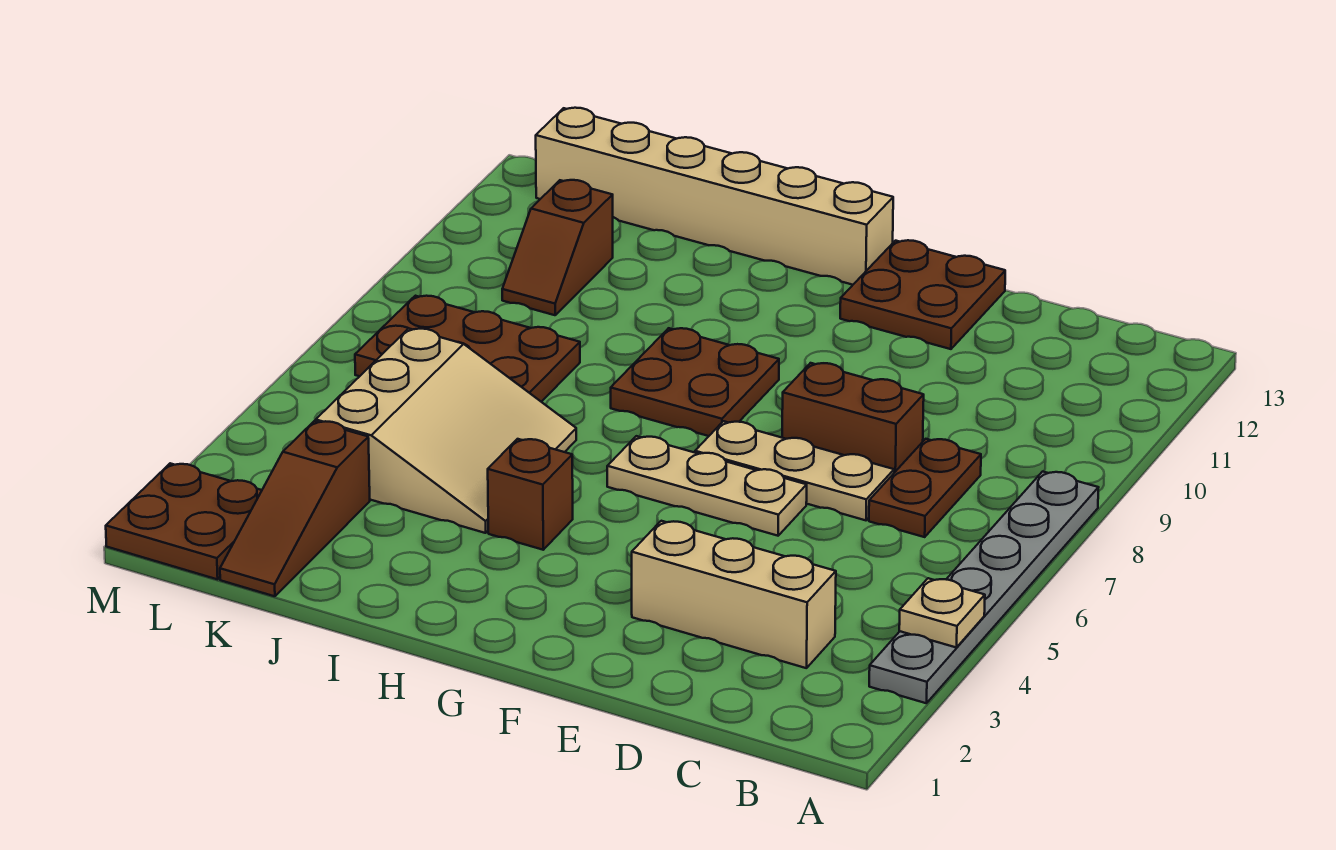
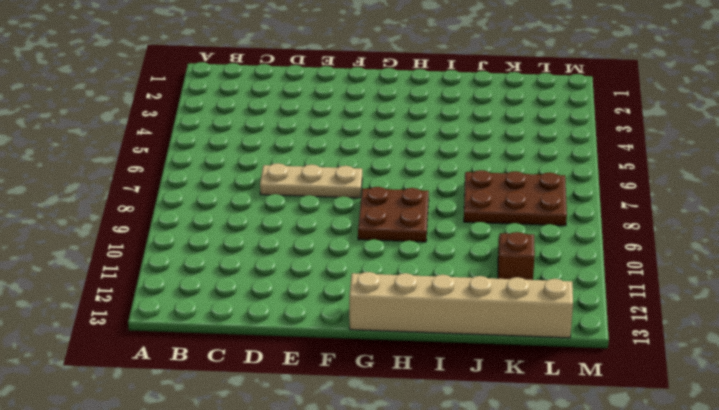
none -> grey plate A3:A8 level 1
none -> tan brick C3:E3 level 1
none -> brown plate C7:C8 level 1

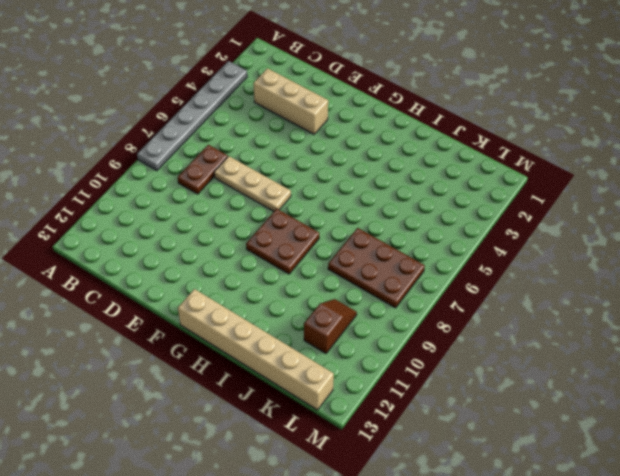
none -> brown brick D8:E8 level 1
none -> tan plate E6:G6 level 1
none -> brown plate E12:F13 level 1

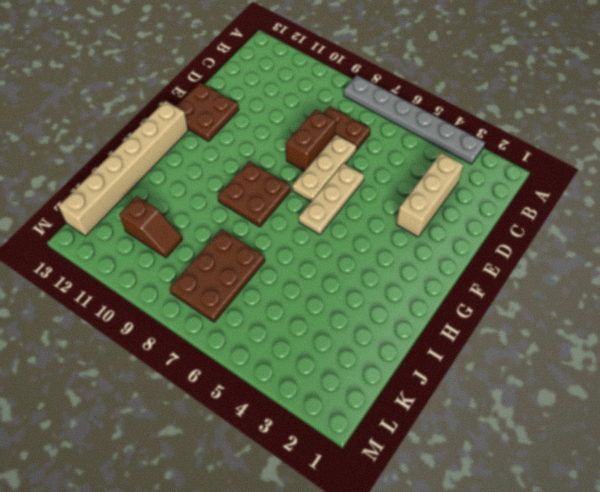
none -> brown brick H4 level 1
none -> tan slope I4:K6 level 1 top K
none -> brown slope K1:K3 level 1 top 3

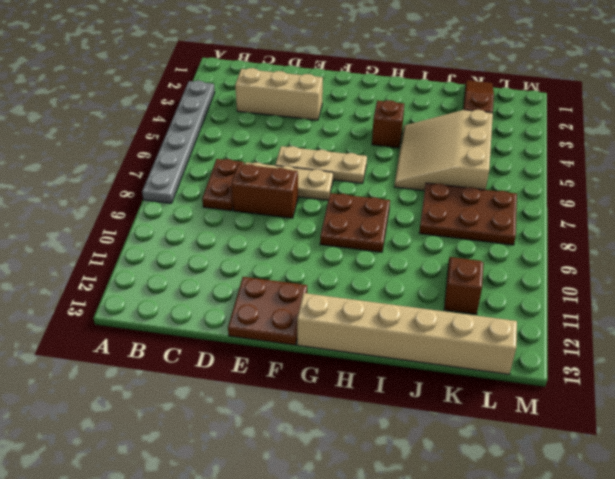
none -> brown plate L1:M2 level 1
none -> tan plate A4 level 2

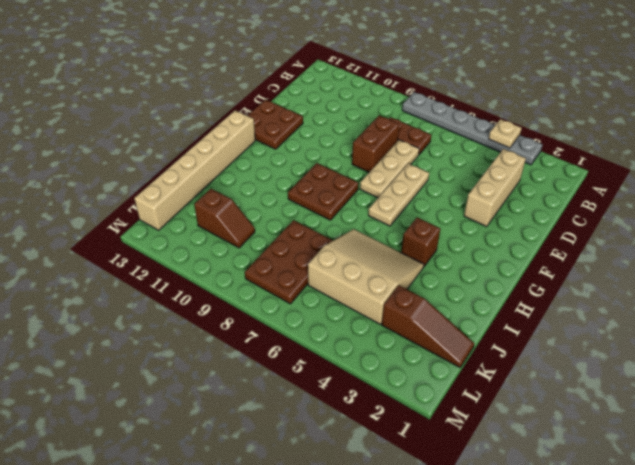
none -> brown plate L1:M2 level 1

